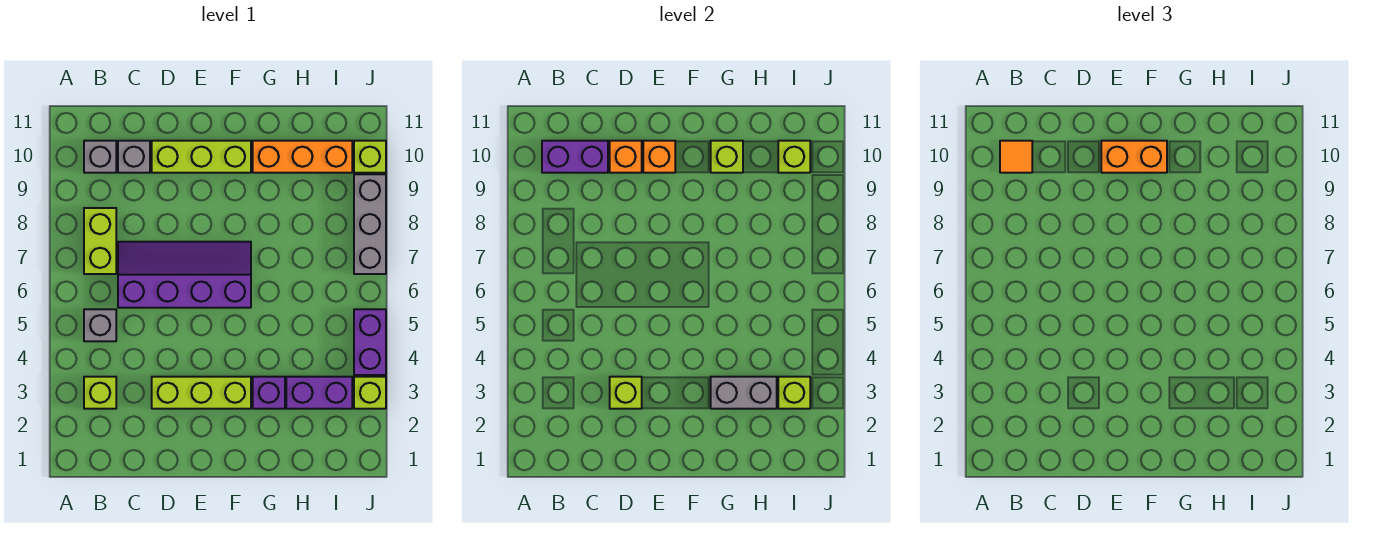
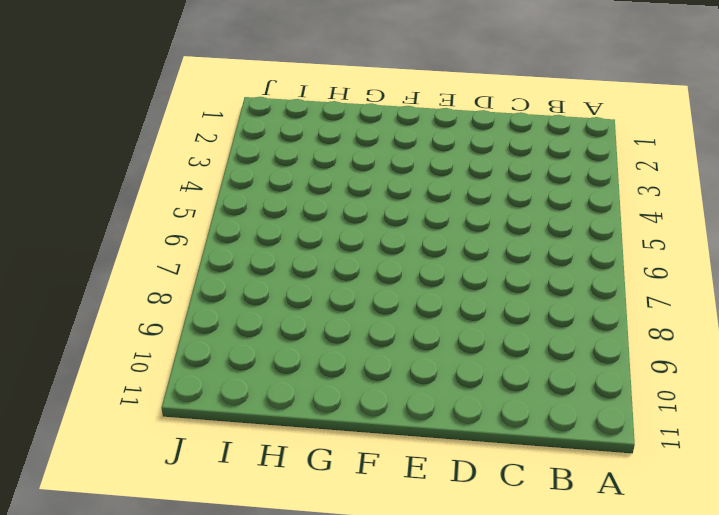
none -> lime brick B3 level 1
none -> grey brick B5 level 1
none -> lime brick B7:B8 level 1

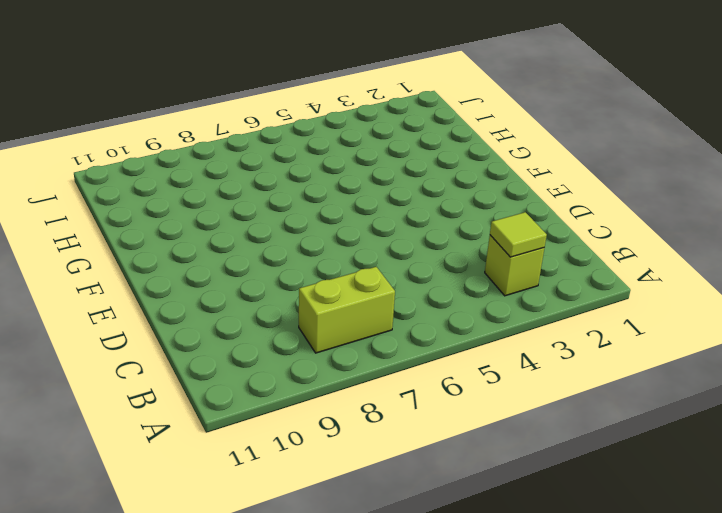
lime tile B3 level 2 -> none
none -> grey brick B5 level 1
none -> grey brick B10 level 1
none -> purple slope C6:F7 level 1 top 6

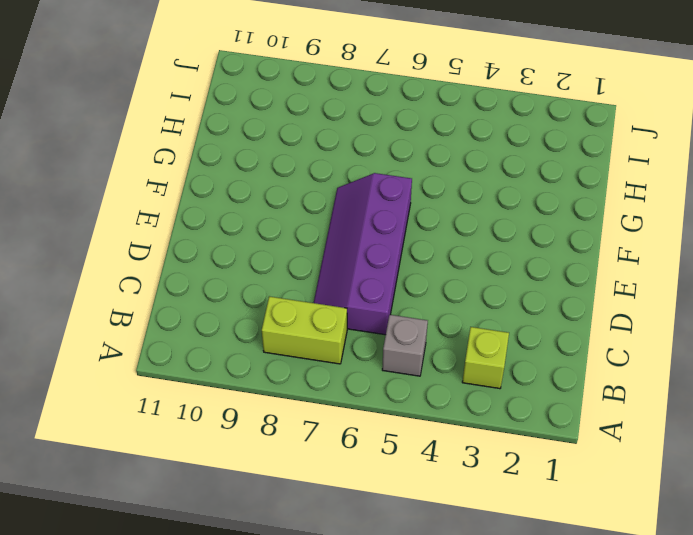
none -> grey brick B10 level 1
none -> grey brick C10 level 1
none -> lime brick D3:F3 level 1

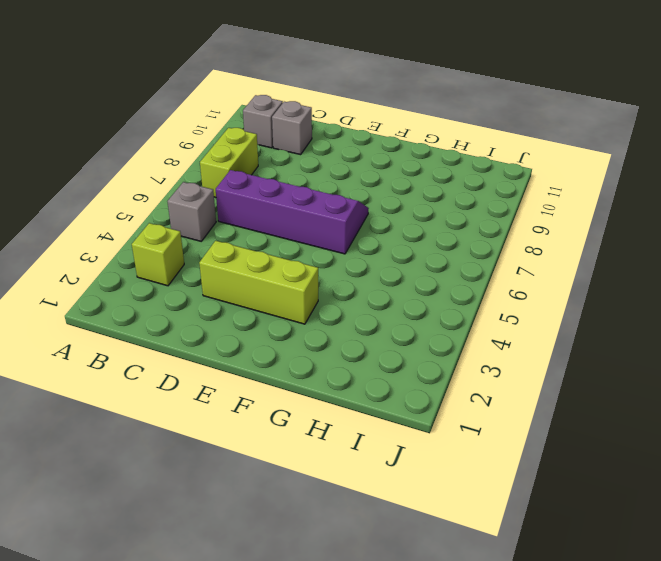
none -> lime brick D10:F10 level 1
none -> purple brick G3 level 1
none -> orange brick G10:I10 level 1

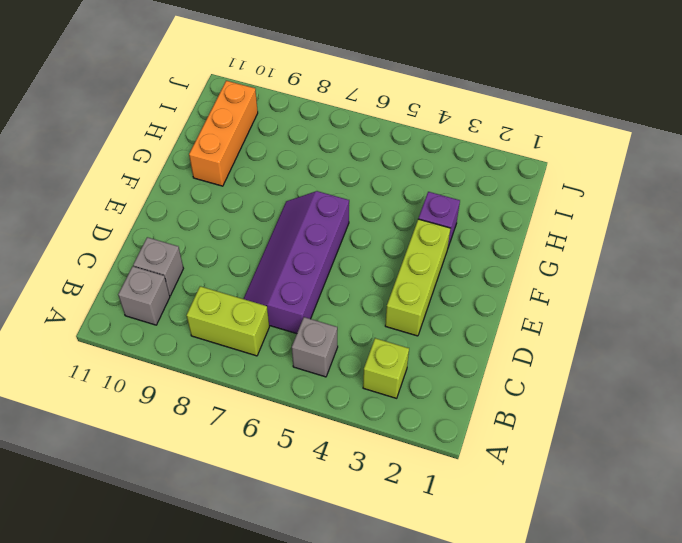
none -> lime brick D10:F10 level 1
none -> purple brick H3:I3 level 1
none -> lime brick J3 level 1

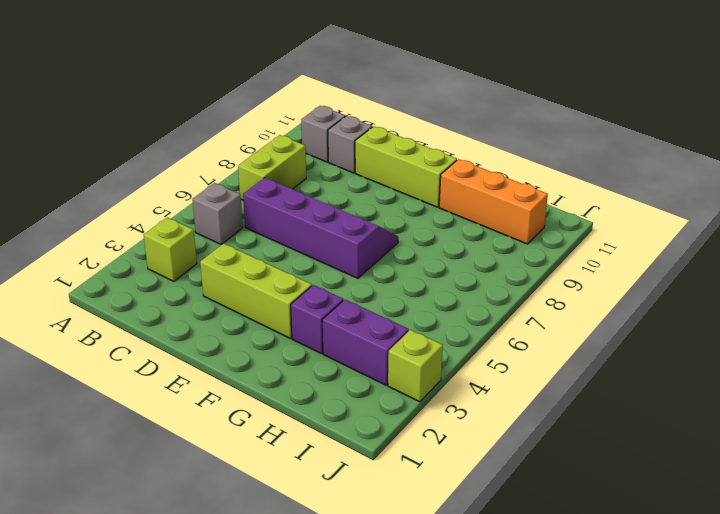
none -> purple brick J4:J5 level 1
none -> grey brick J7:J9 level 1
none -> lime brick J10 level 1

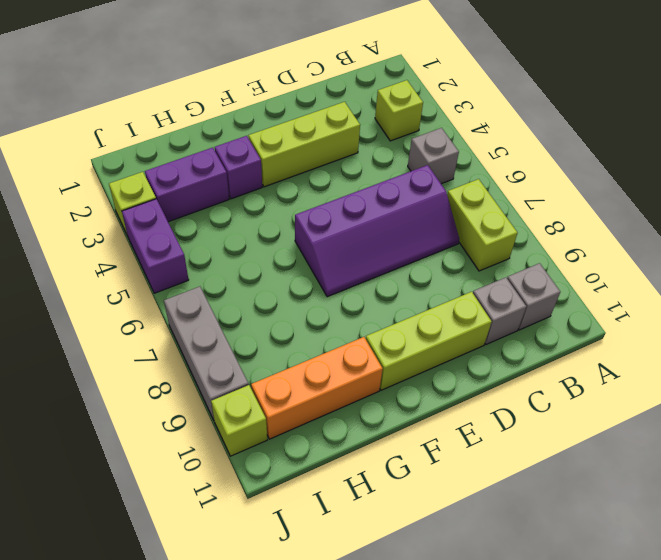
none -> purple brick B10:C10 level 2
none -> lime brick D3 level 2
none -> orange brick D10 level 2

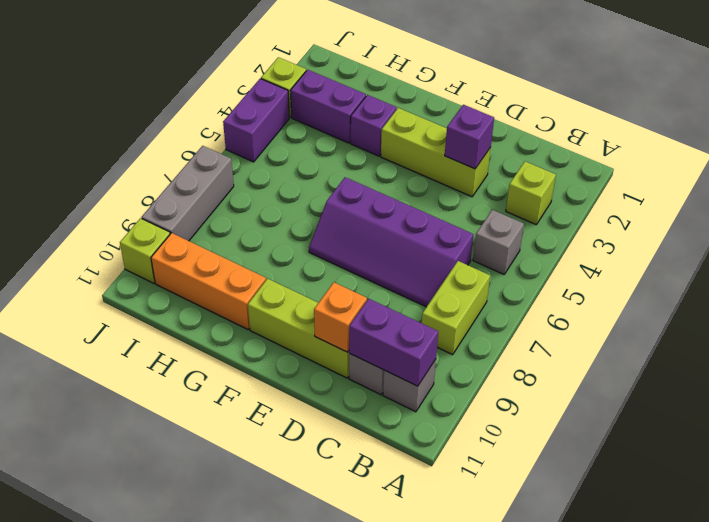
purple brick D3 level 2 -> lime brick D3 level 2
none -> orange brick E10 level 2
none -> grey brick G3:H3 level 2
none -> lime brick G10 level 2

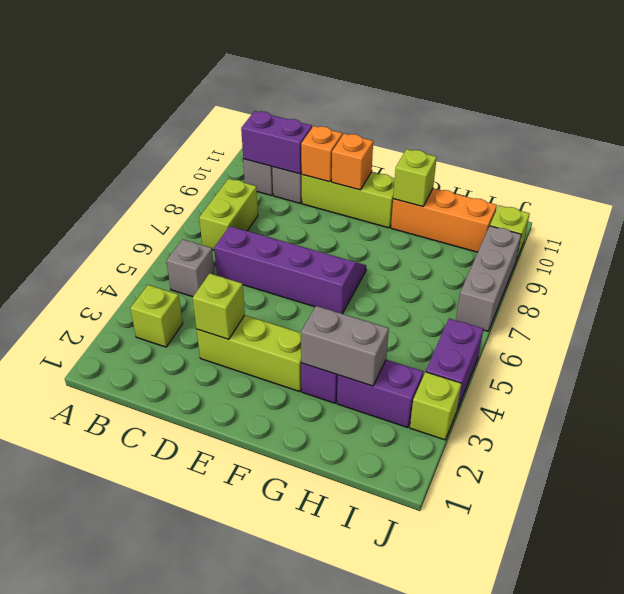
none -> lime brick I3 level 2
none -> lime brick I10 level 2
none -> orange tile B10 level 3

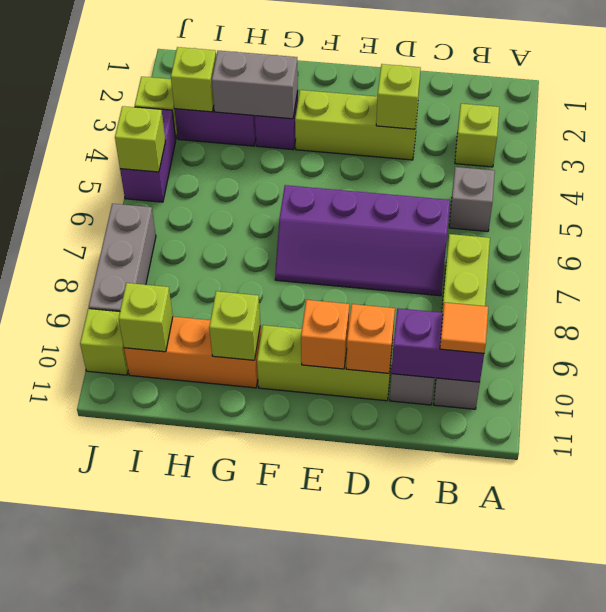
lime brick J5 level 2 -> none
none -> orange brick E10:F10 level 3

